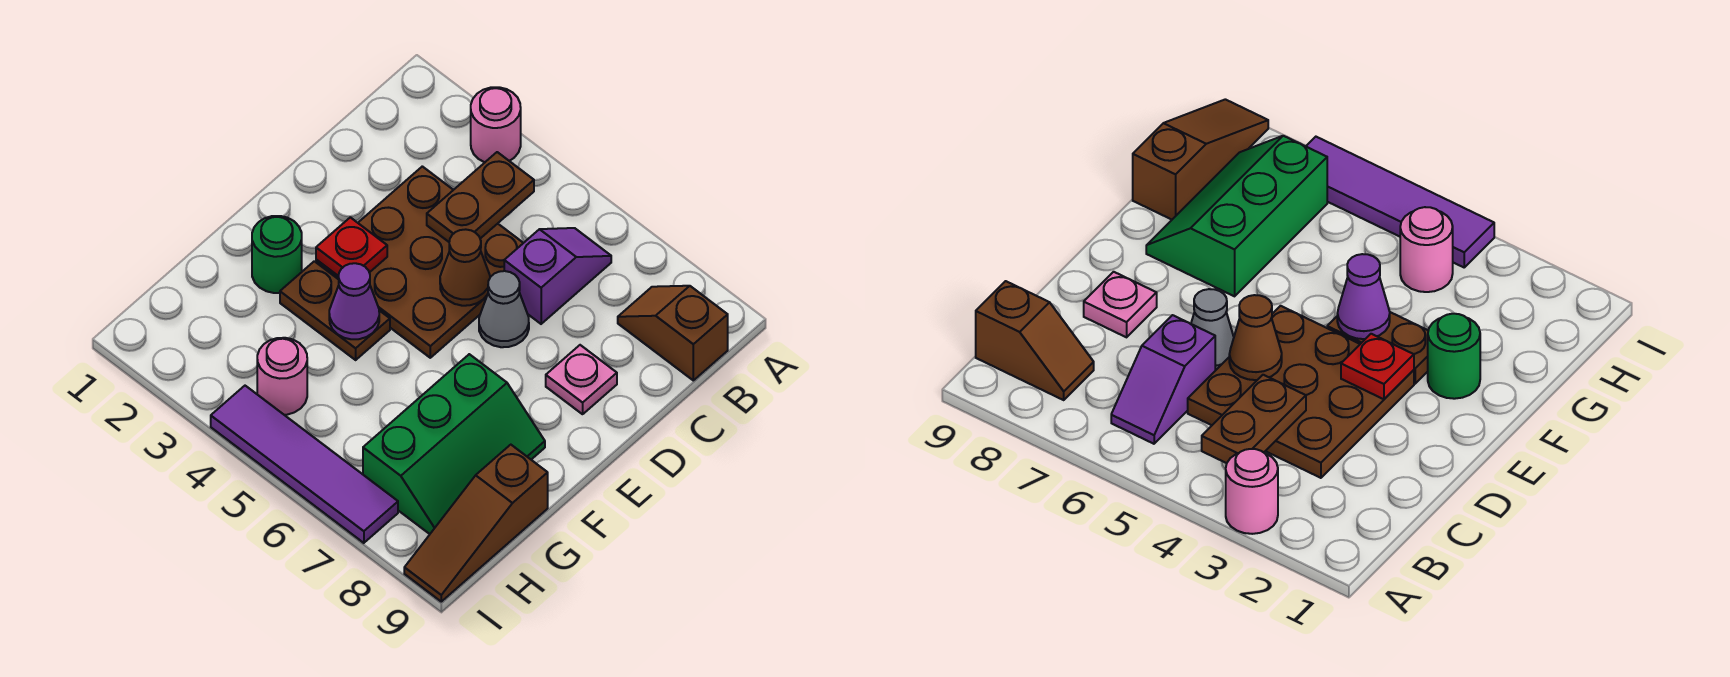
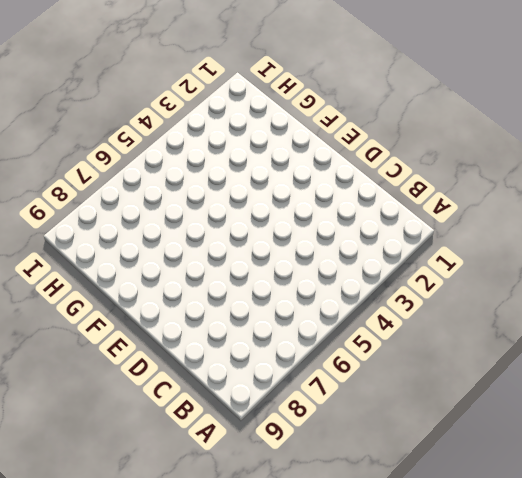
none -> pink round brick A3 level 1
none -> purple slope B6:C6 level 1 top C
none -> brown slope B8:B9 level 1 top 9

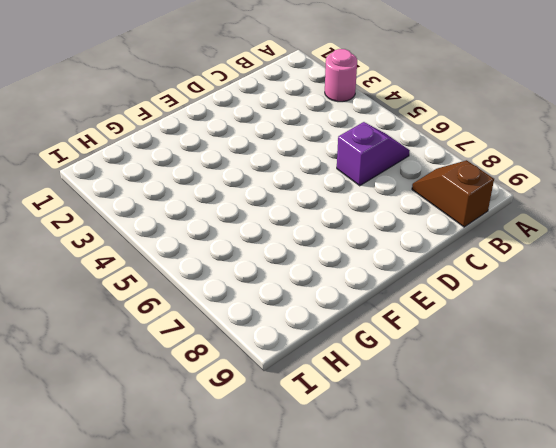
none -> brown plate C3:E5 level 1
none -> grey cone D6 level 1
none -> pink plate D8 level 1

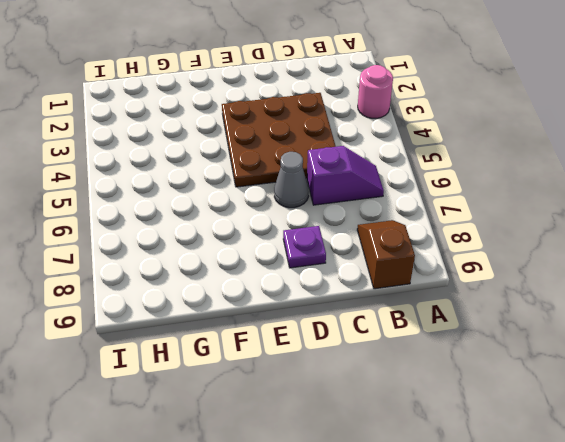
purple plate D8 level 1 -> pink plate D8 level 1
none -> green round brick F2 level 1
none -> brown plate F3:F4 level 1
none -> green slope F7:H8 level 1 top 7

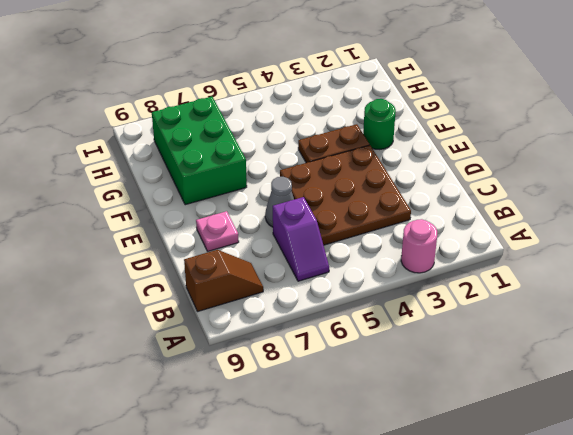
green brick F7:H8 level 1 -> green slope F7:H8 level 1 top 7
none -> brown slope G9:I9 level 1 top G
none -> pink round brick H4 level 1
none -> purple tile I4:I7 level 1

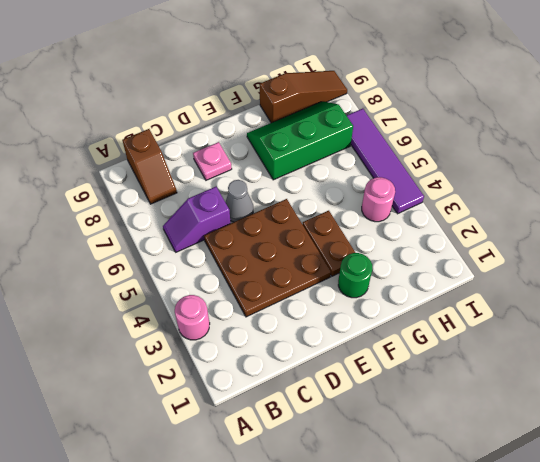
none -> brown plate B4:C4 level 2
none -> brown cone D5 level 2
none -> red plate E3 level 2

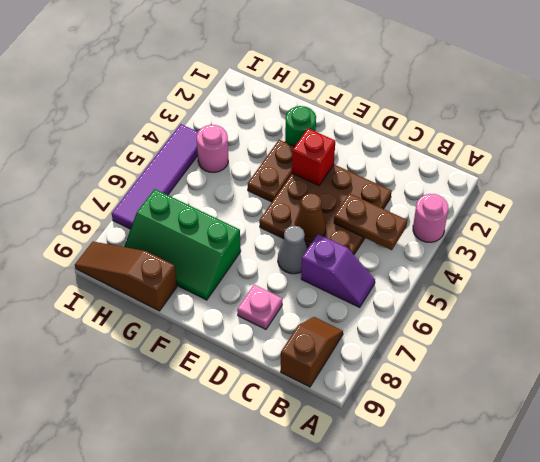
red brick E3 level 2 -> red plate E3 level 2
none -> purple cone F4 level 2

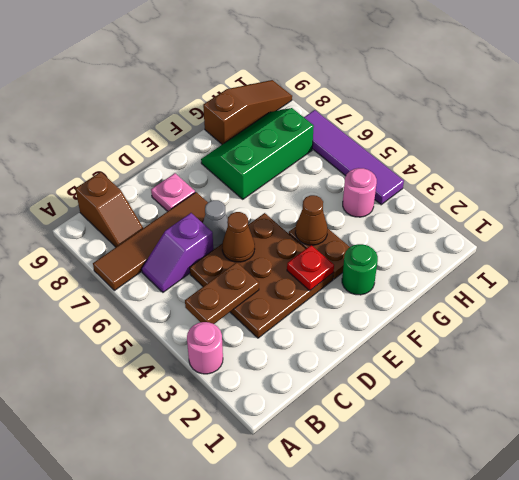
brown tile A7:D7 level 1 -> none
brown cone F4 level 2 -> purple cone F4 level 2

